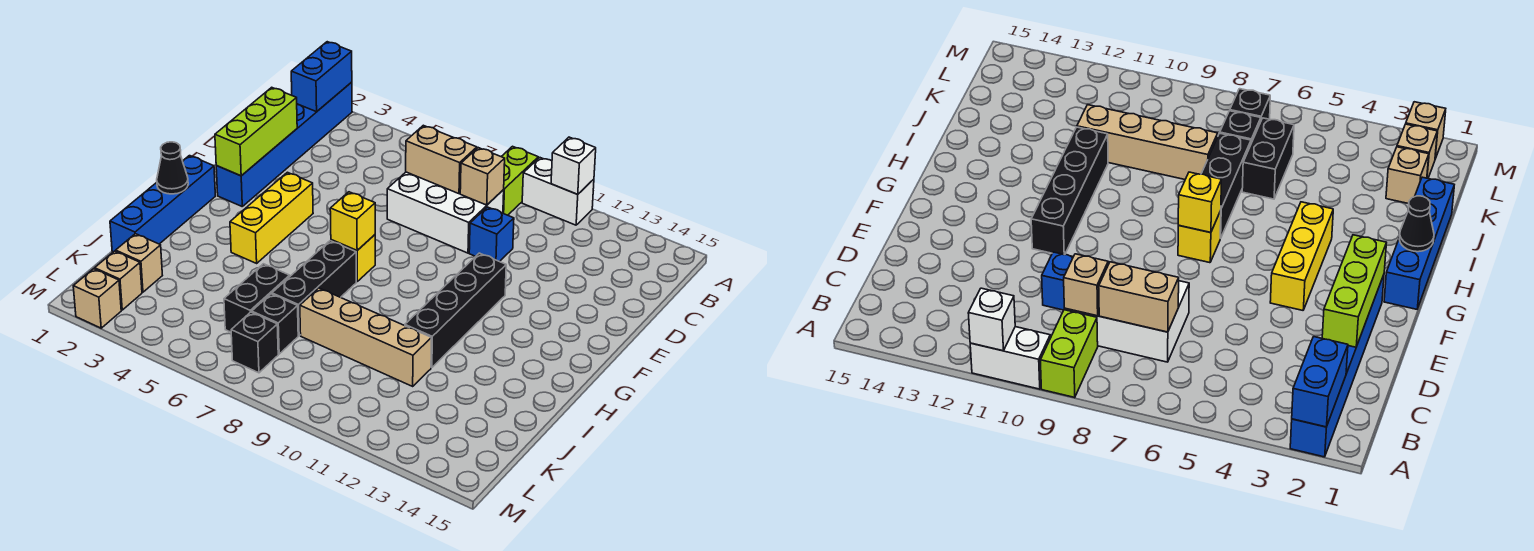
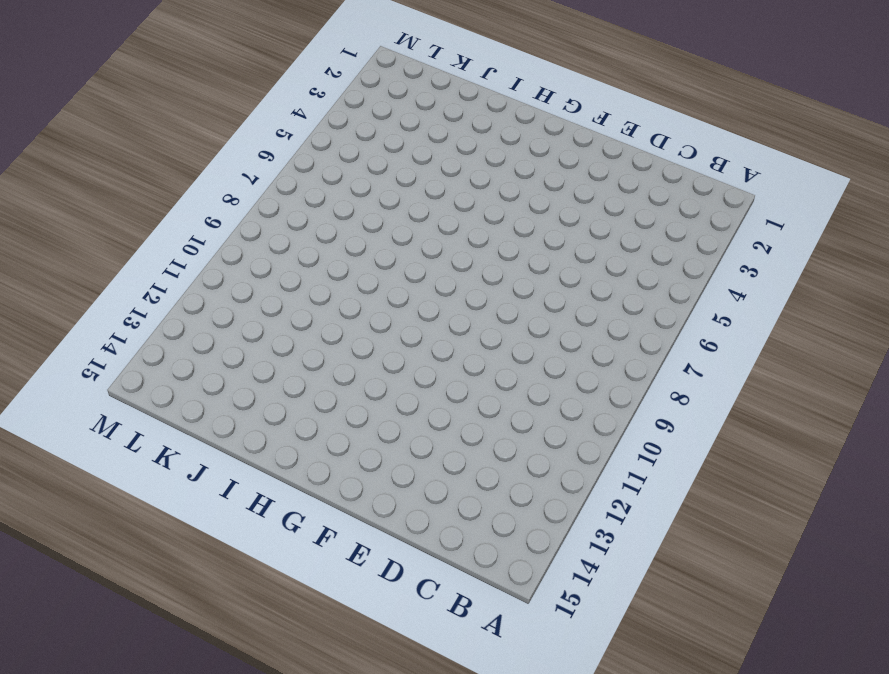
none -> blue brick A2:F2 level 1
none -> lime brick A9:B9 level 1
none -> white brick A10:A11 level 1

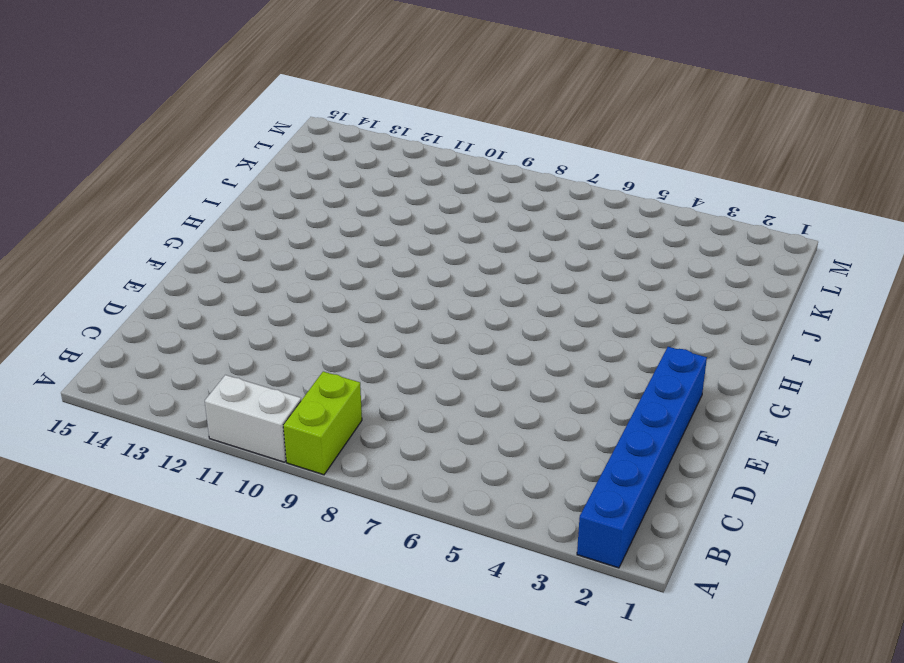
none -> white brick C7:D9 level 1
none -> blue brick D10 level 1
none -> yellow brick F4:H4 level 1

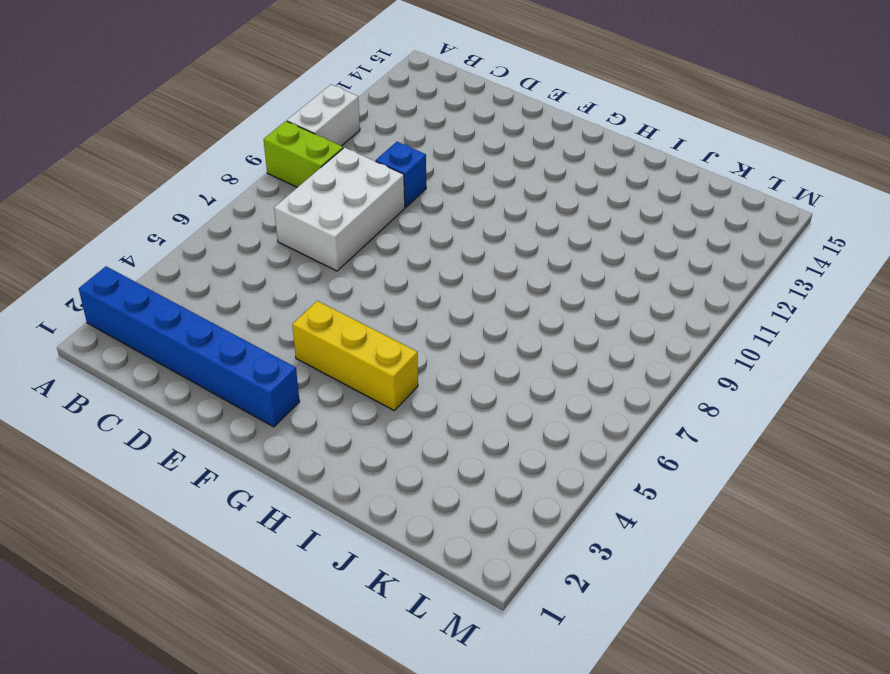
none -> black brick F11:I11 level 1
none -> blue brick G1:J1 level 1
none -> yellow brick G7 level 1

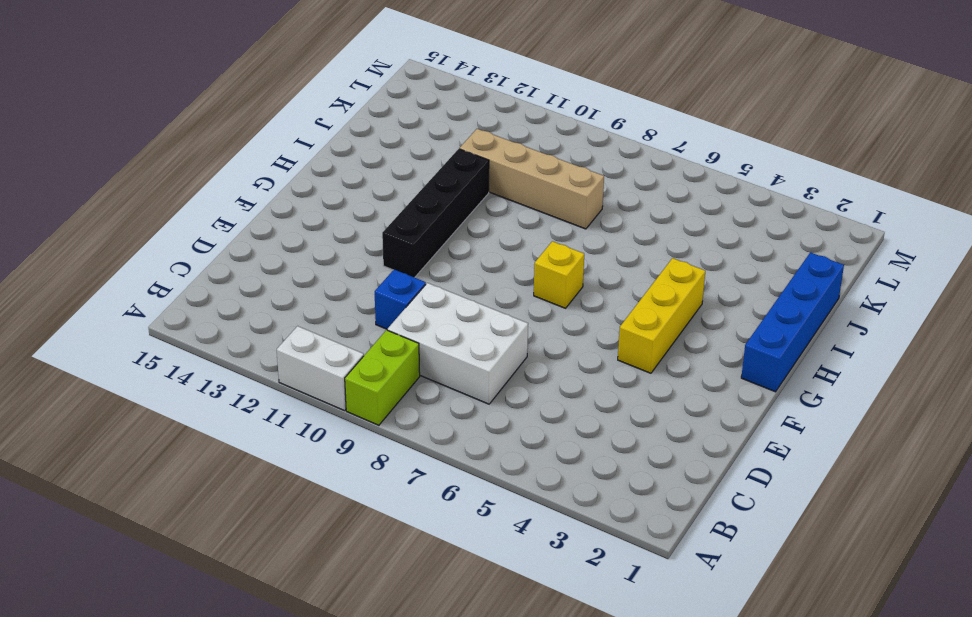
none -> blue brick A2:F2 level 1
none -> black brick H7:J7 level 1
none -> black brick J6:K6 level 1

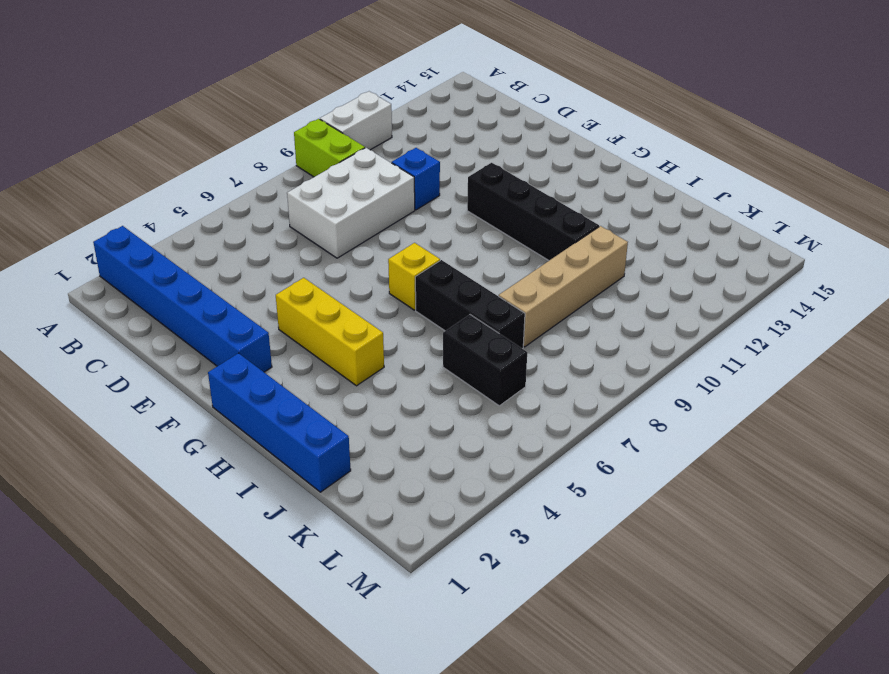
none -> tan brick K2 level 1
none -> black brick K7 level 1
none -> tan brick L2 level 1

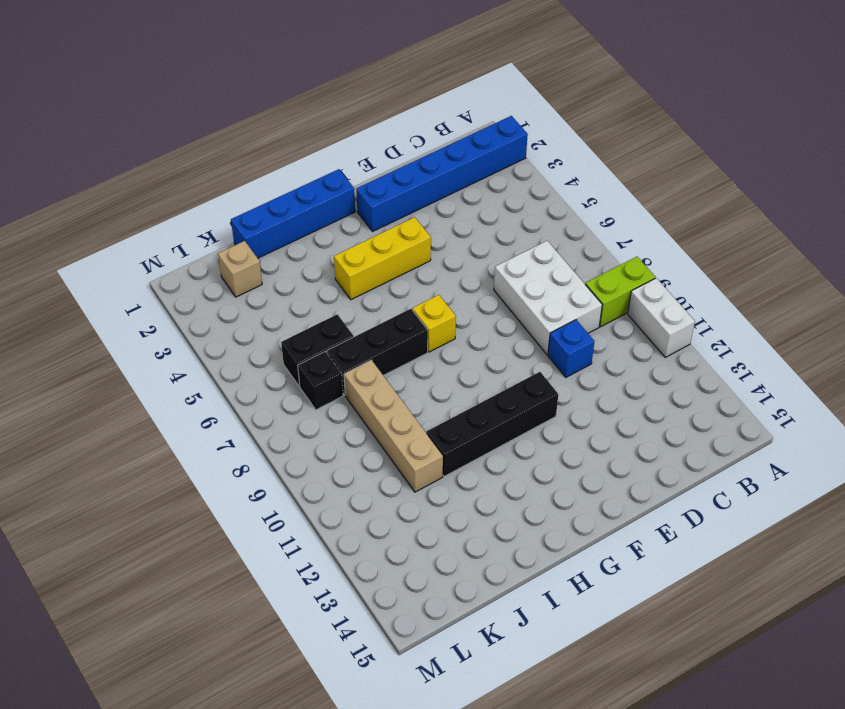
none -> tan brick L2 level 1
none -> black brick L7 level 1
none -> tan brick M2 level 1

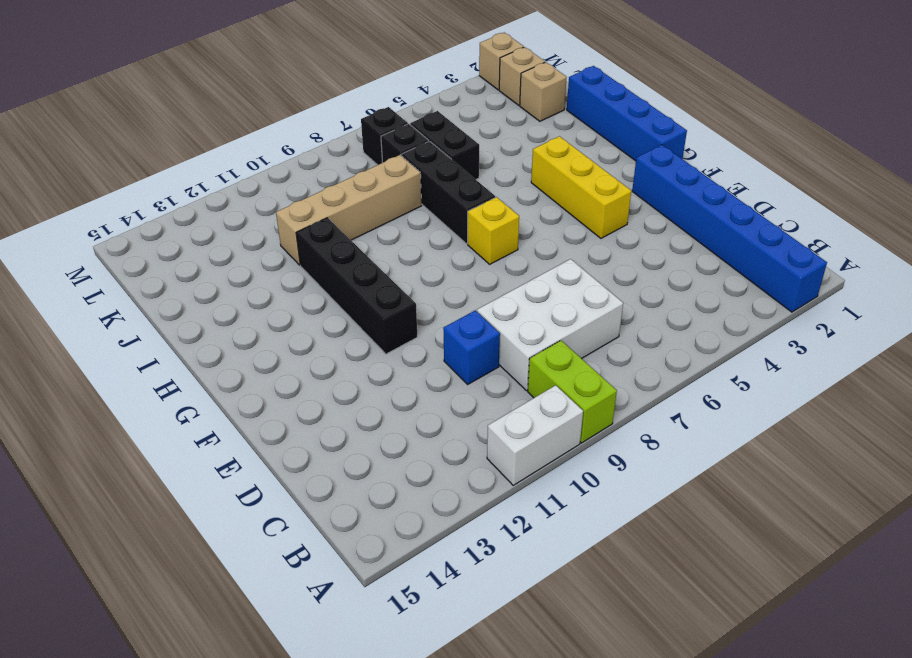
none -> blue brick A2:B2 level 2
none -> white brick A11 level 2
none -> tan brick C7:C8 level 2

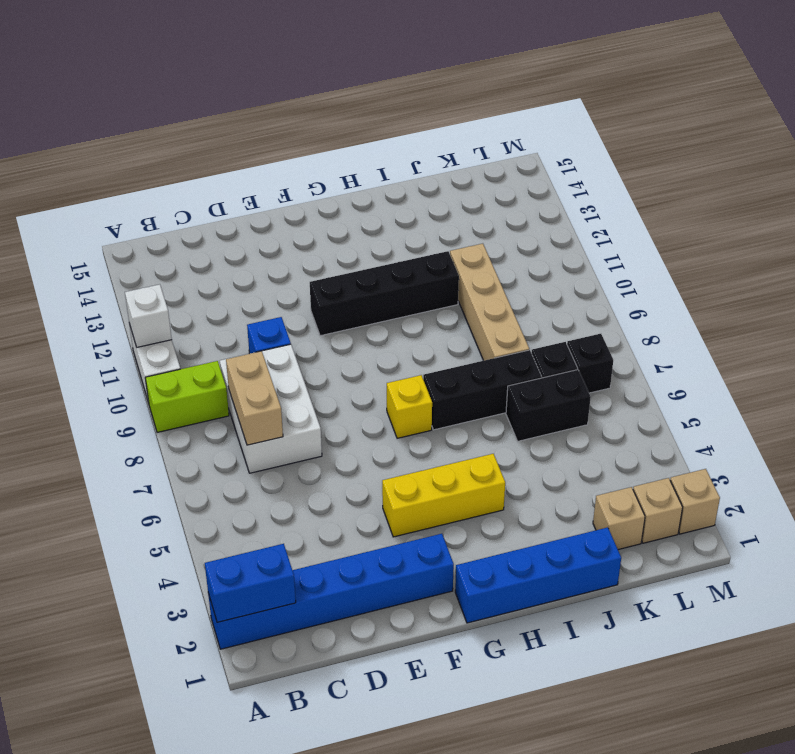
none -> tan brick C9 level 2
none -> lime brick D2:F2 level 2
none -> yellow brick G7 level 2

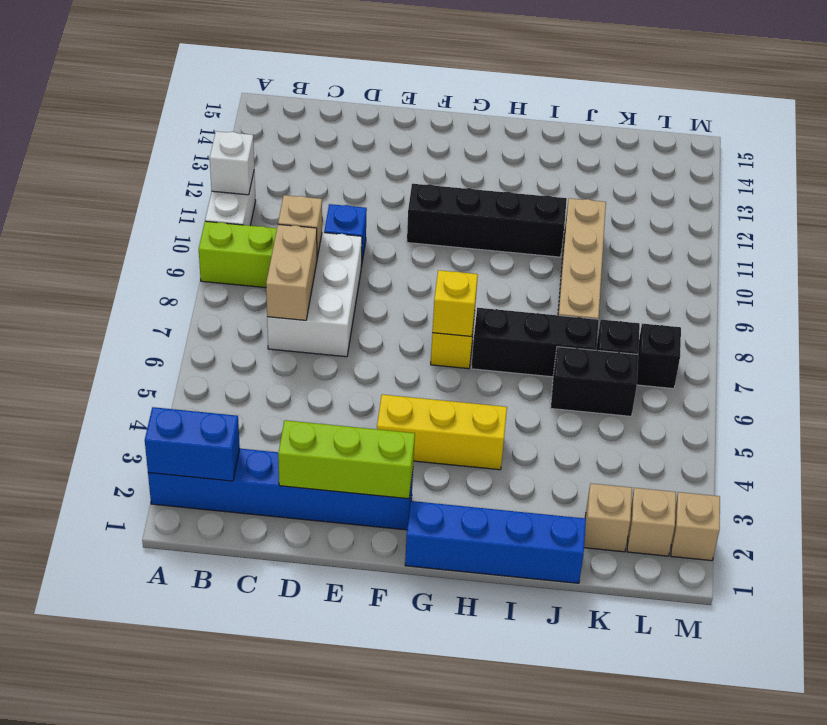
none -> black cone H1 level 2

